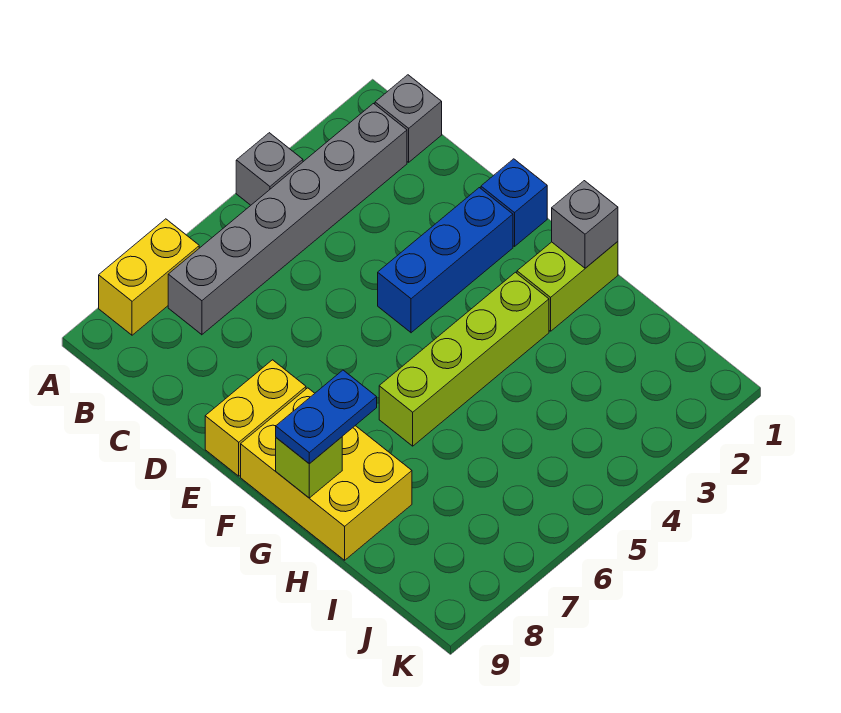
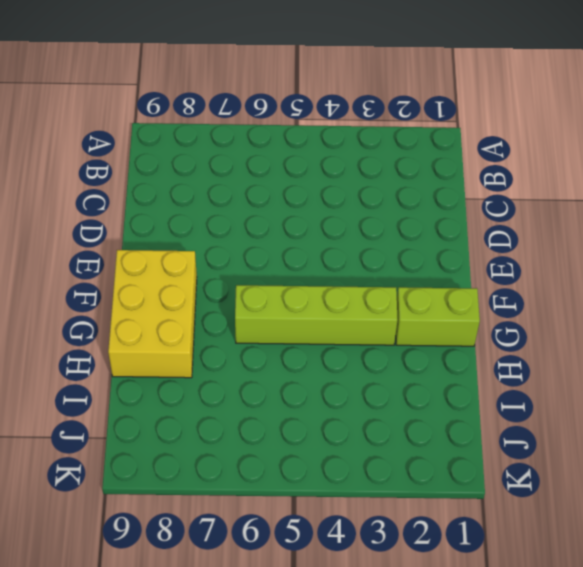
none -> grey brick A4 level 1
none -> yellow brick A7:A8 level 1
none -> grey brick B1 level 1

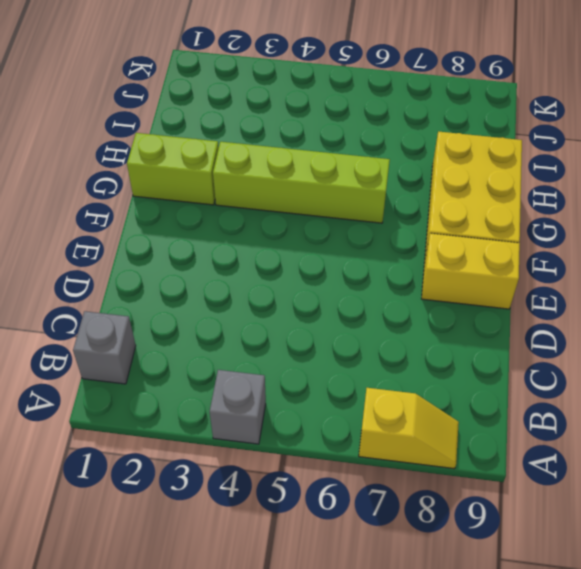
yellow slope A7:A8 level 1 top 7 -> yellow brick A7:A8 level 1
none -> grey brick B2:B7 level 1
none -> blue brick E1 level 1
none -> blue brick E2:E4 level 1

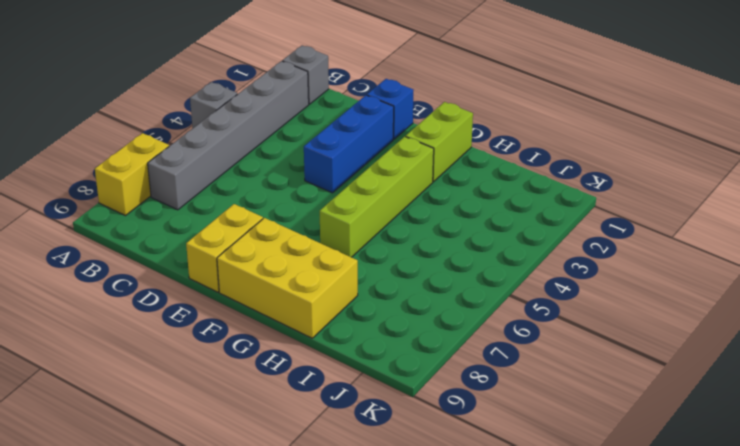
none -> grey brick G1 level 2
none -> lime brick G9 level 2
none -> blue plate G8:G9 level 3

